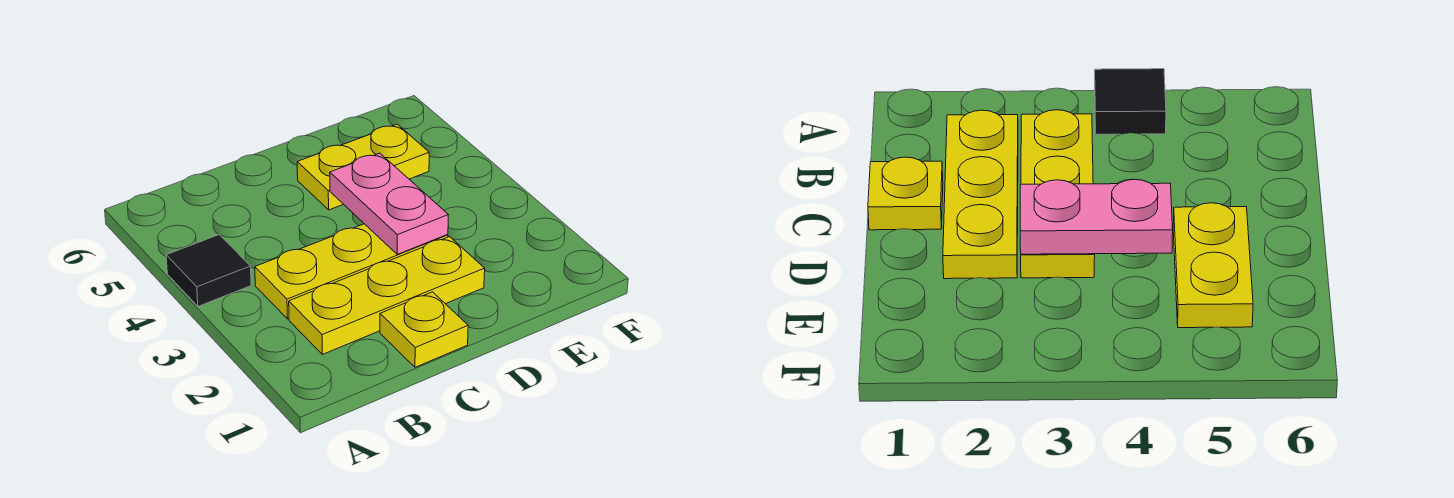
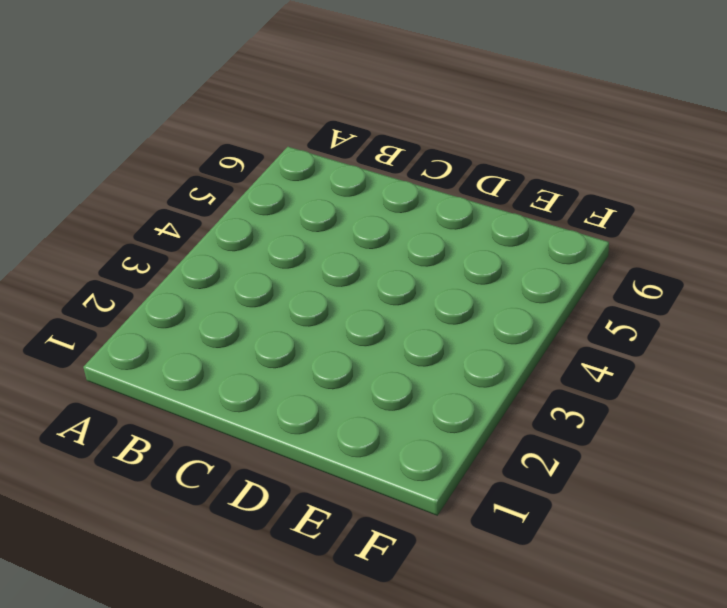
none -> black tile A4 level 1
none -> yellow plate B2:D2 level 1

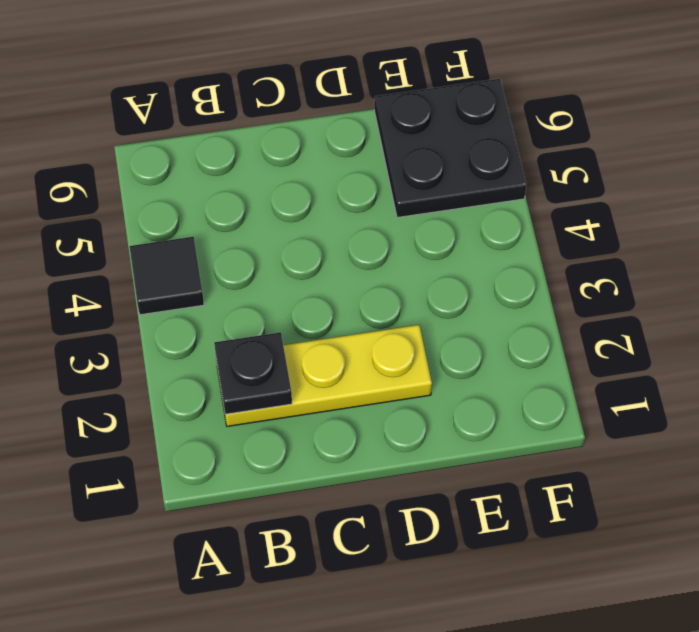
black plate B2 level 2 -> none
black plate E5:F6 level 1 -> yellow plate D5:E5 level 1
none -> yellow plate B3:D3 level 1
none -> yellow plate C1 level 1

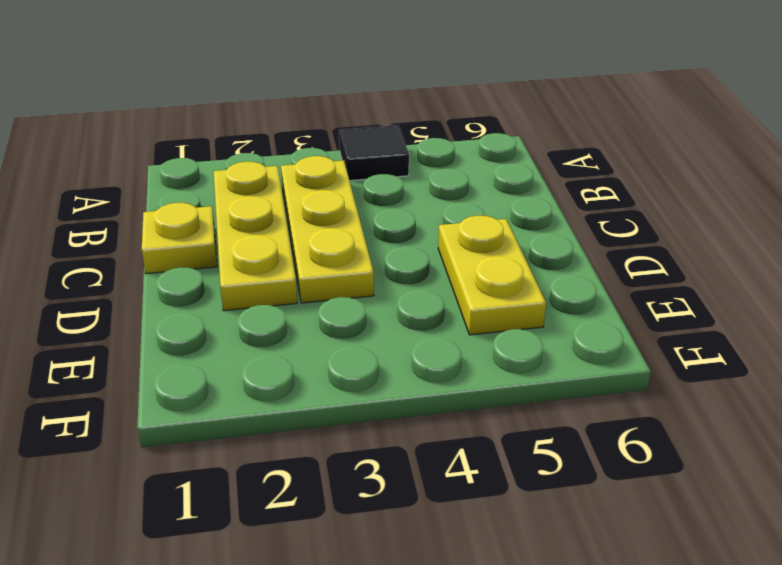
none -> pink plate D3:D4 level 2

